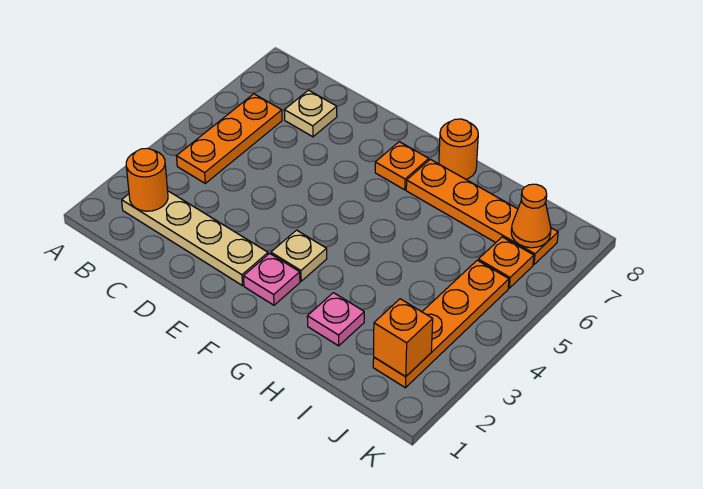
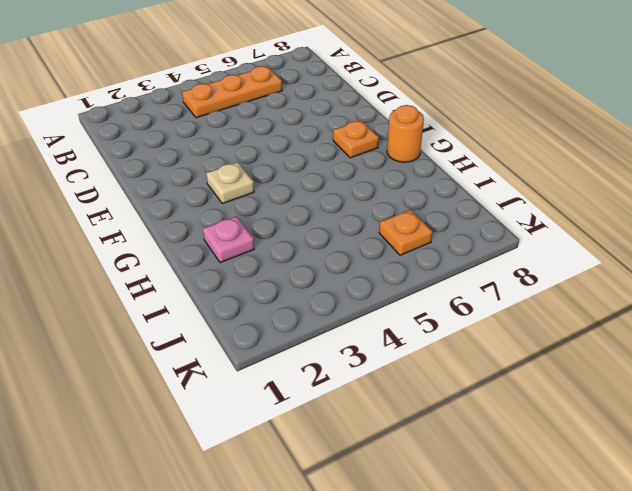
none -> tan plate B2:E2 level 1
none -> tan plate C7 level 1
none -> pink plate F2 level 1

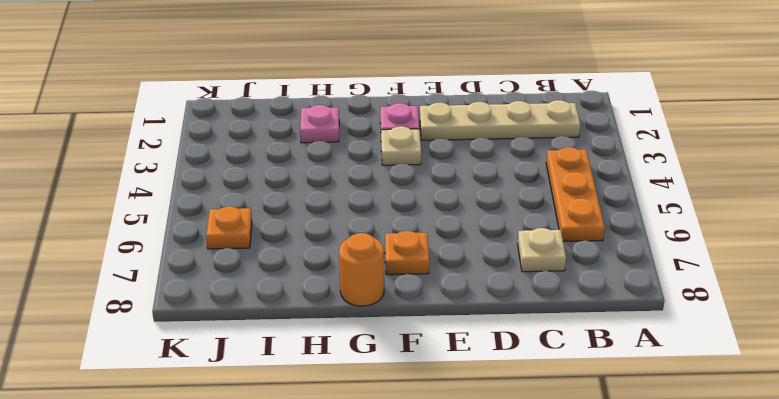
none -> orange plate G7:J7 level 1
none -> orange plate J2:J5 level 1
none -> orange round brick B2 level 2

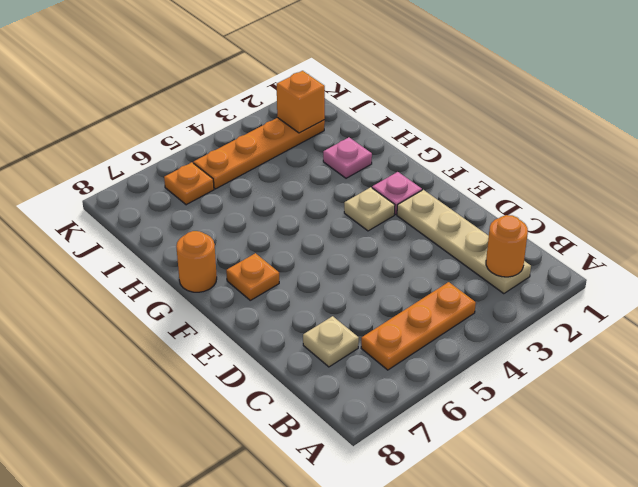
none -> orange plate G7:J7 level 1
none -> orange cone J7 level 2

